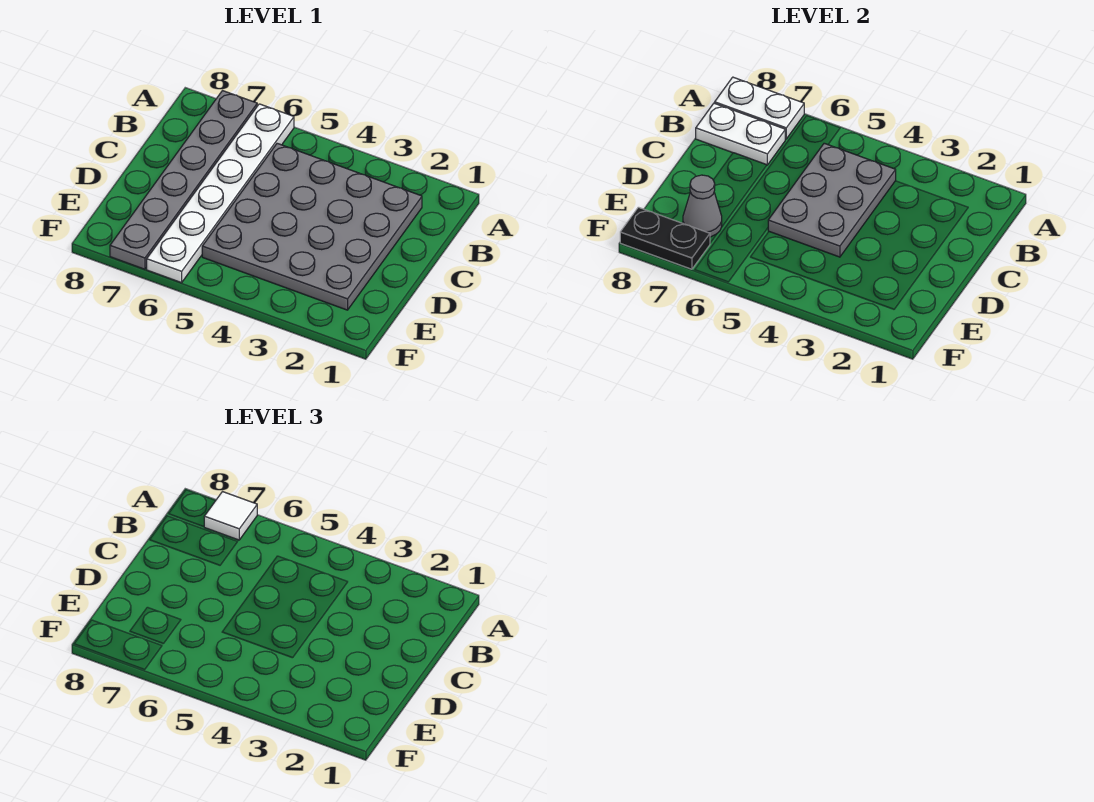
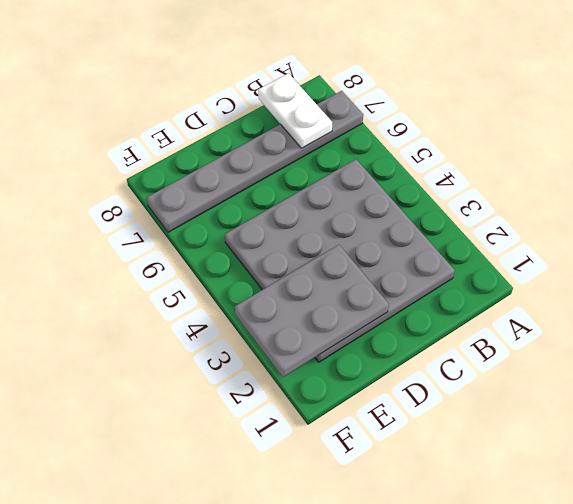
grey plate D2:F3 level 2 -> grey plate B4:D5 level 2
none -> white plate A6:F6 level 1
none -> white plate A7:A8 level 2

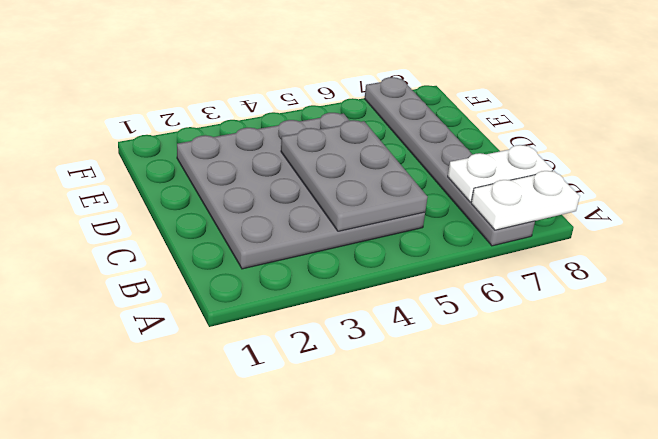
none -> white plate A6:F6 level 1
none -> grey cone E7 level 2

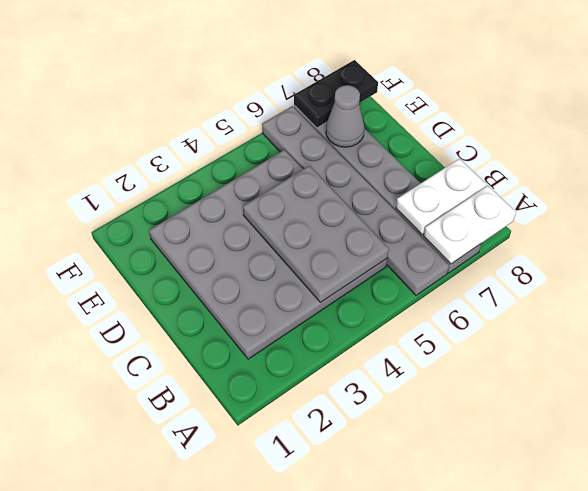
grey plate A6:F6 level 1 -> white plate A6:F6 level 1
none -> white tile A7 level 3

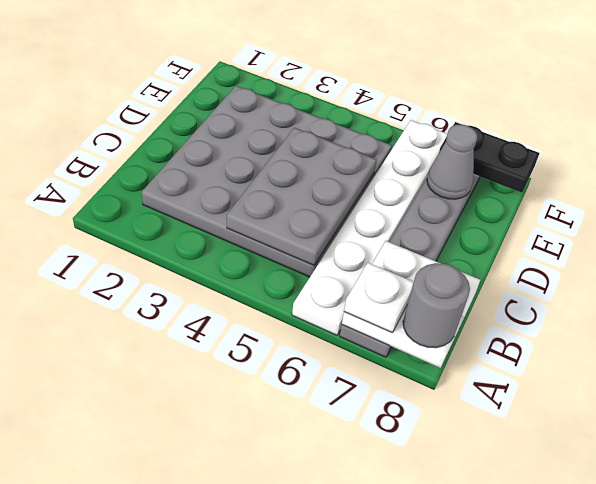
white plate A7 level 3 -> white tile A7 level 3
grey round brick A8 level 3 -> none

